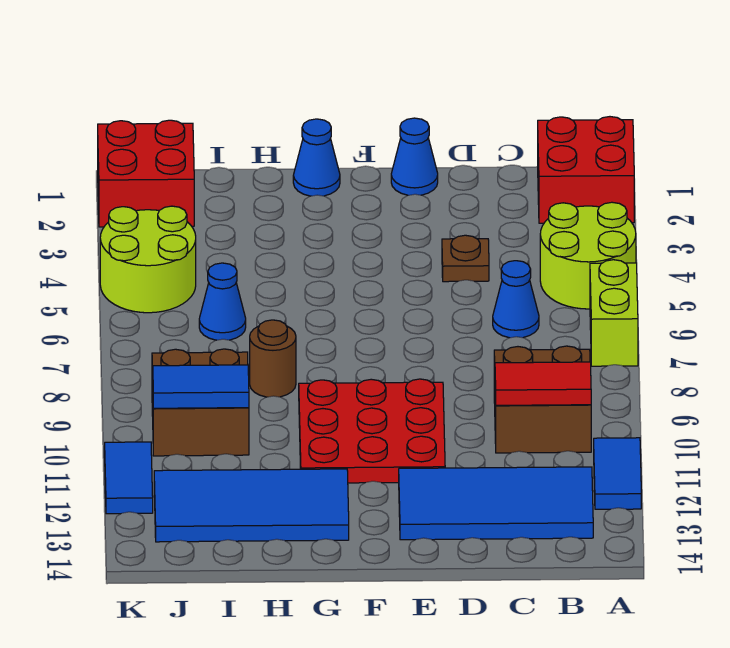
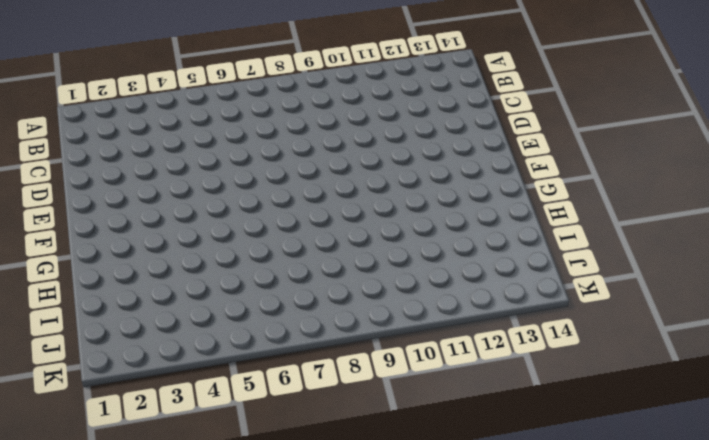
none -> red brick A1:B2 level 1
none -> lime round brick A4:B5 level 1
none -> lime brick A6:A7 level 1

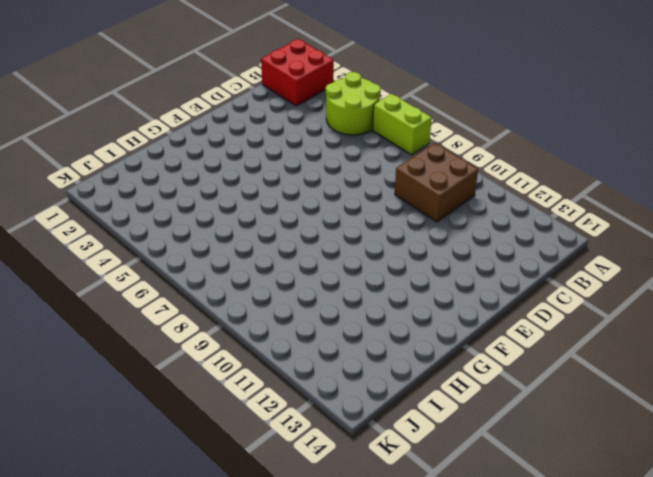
none -> blue tile A11:A12 level 1
none -> blue tile B12:E13 level 1
none -> blue cone C6 level 1

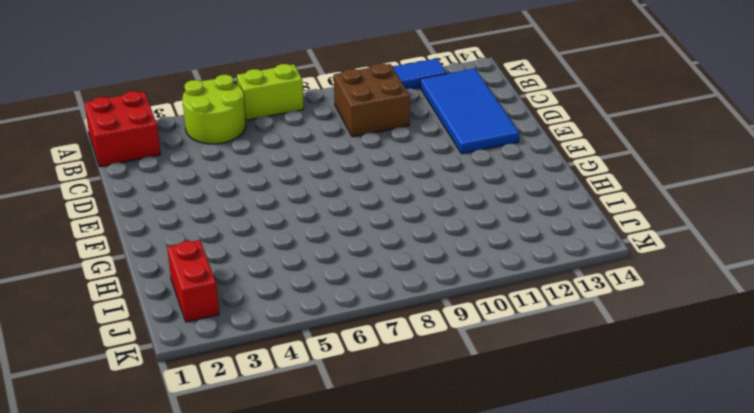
red brick I2:J2 level 1 -> red brick J1:K2 level 1
none -> blue cone C6 level 1
none -> brown plate D4 level 1
none -> blue cone E1 level 1

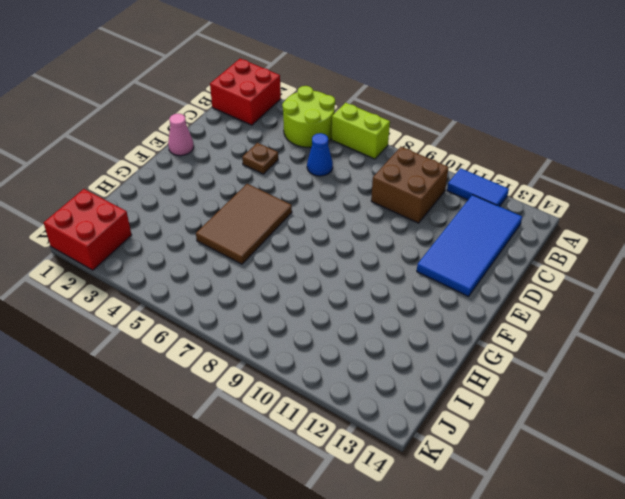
pink cone E1 level 1 -> blue cone E1 level 1
brown tile F5:H6 level 1 -> none
none -> red plate E9:G11 level 1
none -> blue cone G1 level 1
none -> blue tile G12:J13 level 1

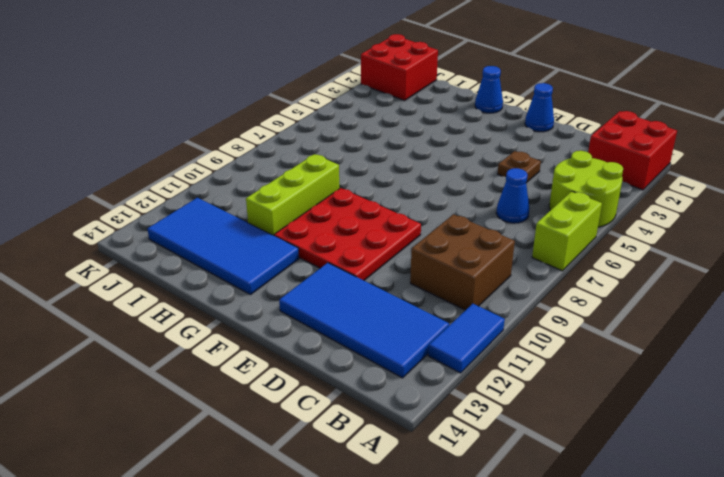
lime brick H9:H11 level 1 -> none
none -> brown round brick H8 level 1
none -> blue cone I6 level 1
none -> brown brick I9:J10 level 1

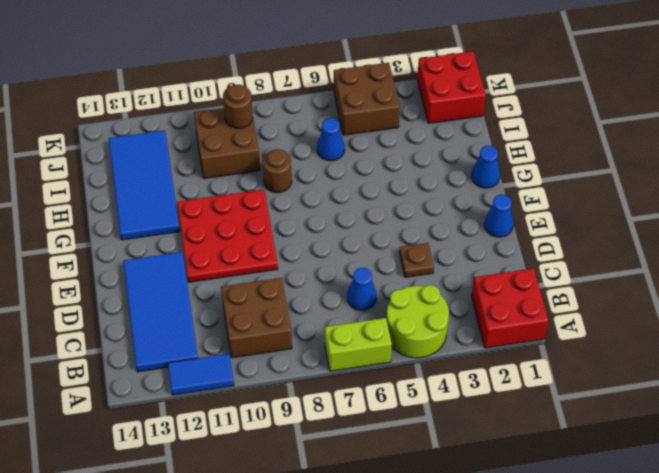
brown brick J4:K5 level 1 -> lime round brick J4:K5 level 1
brown round brick J9 level 2 -> none
none -> blue tile K11:K12 level 1
none -> red tile B10:C10 level 2
none -> blue tile I10:J10 level 2

